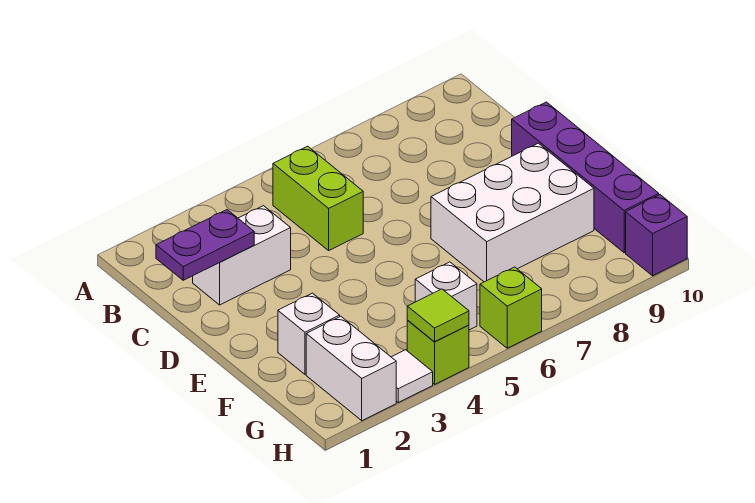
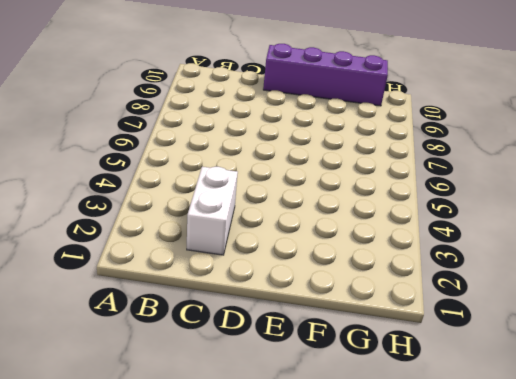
none -> lime brick B5:C5 level 1
none -> white brick E7:F9 level 1
none -> white brick F2 level 1

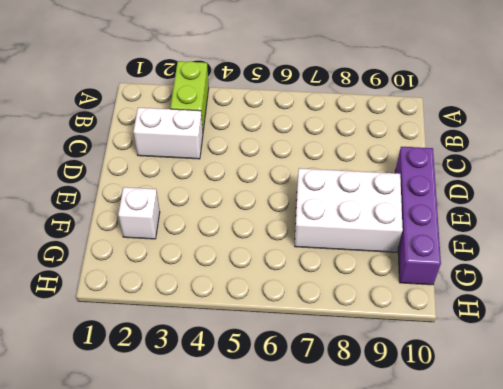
lime brick A3:B3 level 1 -> lime brick B5:C5 level 1
none -> white brick G2:H2 level 1
none -> white brick G5 level 1
none -> white tile H3 level 1

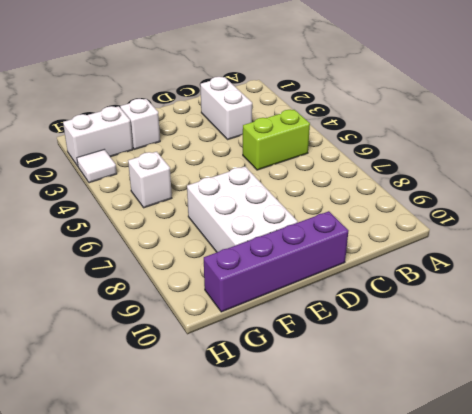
none -> lime brick H4 level 1
none -> lime brick H6 level 1
none -> purple brick H10 level 1

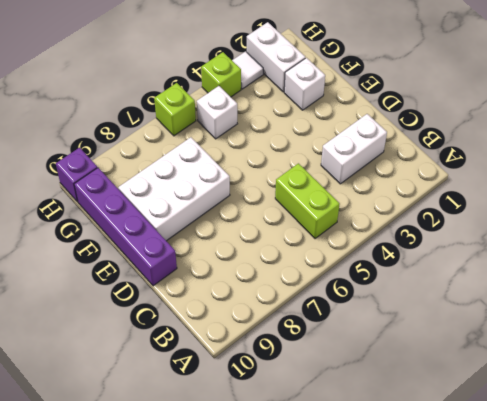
none -> purple plate C1:C2 level 2
none -> lime tile H4 level 2

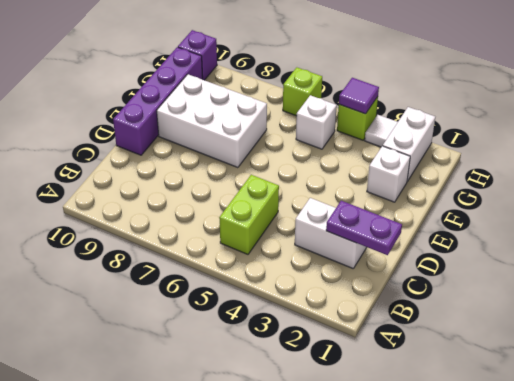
purple tile H4 level 2 -> lime tile H4 level 2

